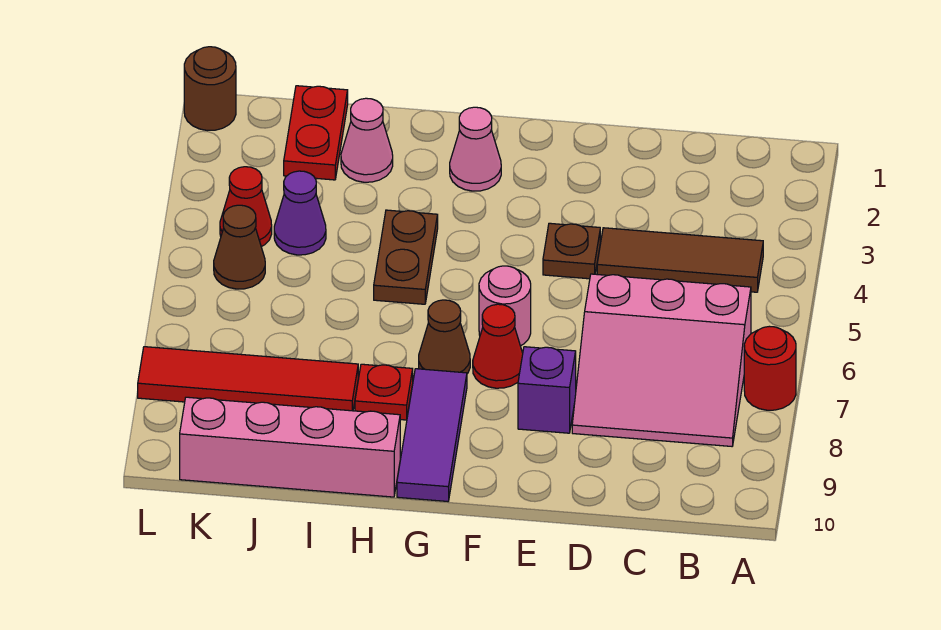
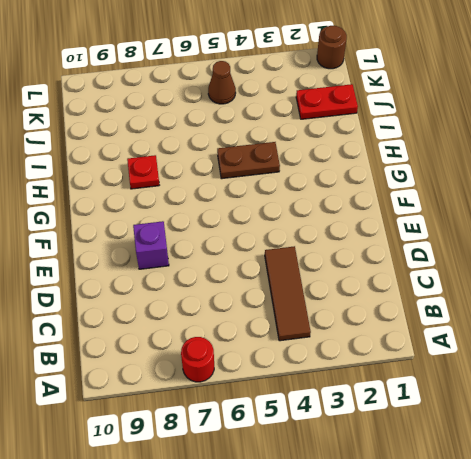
none -> pink slope B6:D8 level 1 top 6
none -> brown plate E4 level 1
none -> pink round brick F6 level 1

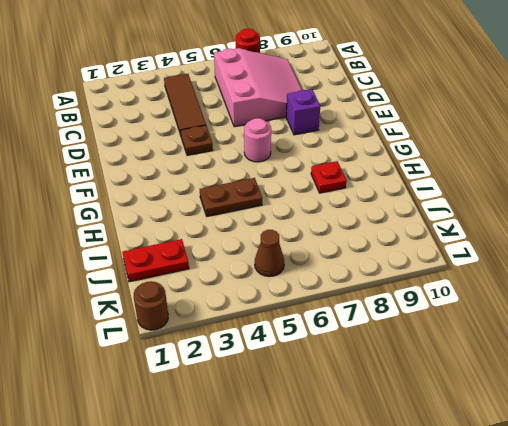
none -> red cone F7 level 1
none -> pink cone G2 level 1
none -> brown cone G7 level 1

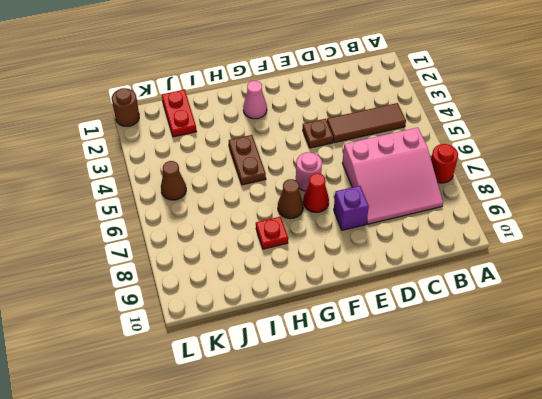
none -> purple tile G8:G10 level 1
none -> pink brick H10:K10 level 1
none -> pink cone I2 level 1

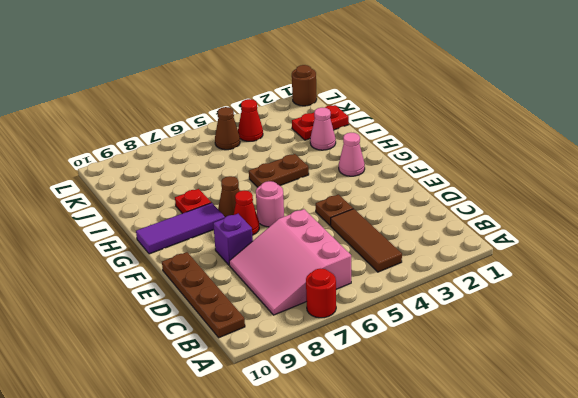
brown plate B10:E10 level 1 -> none
none -> pink brick H10:K10 level 1
none -> red tile I8:L8 level 1
none -> purple cone J4 level 1

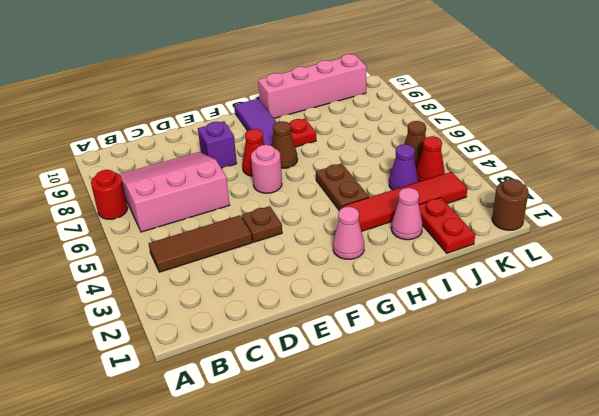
red tile H3:K3 level 1 -> red tile I8:L8 level 1

